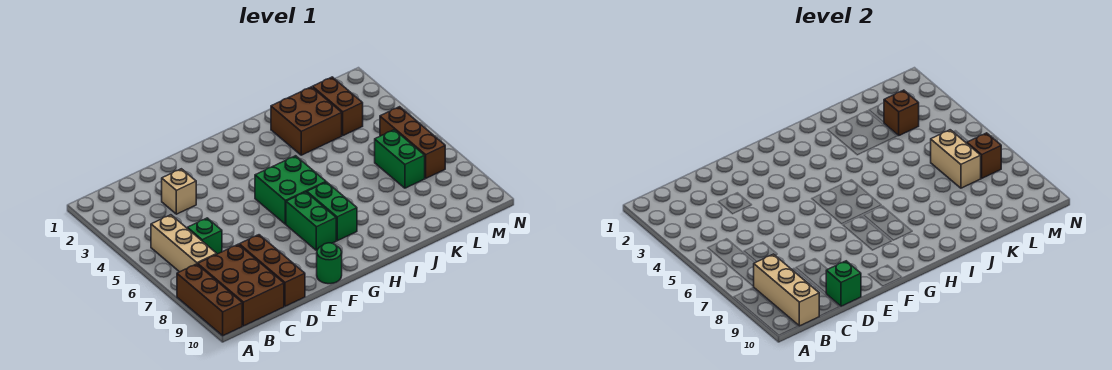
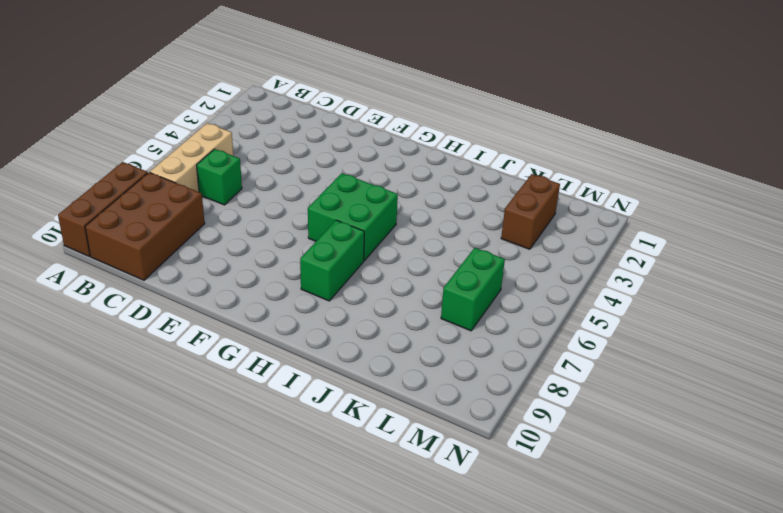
none -> tan brick D3 level 1
none -> brown brick D8:D10 level 1
none -> green round brick F10 level 1

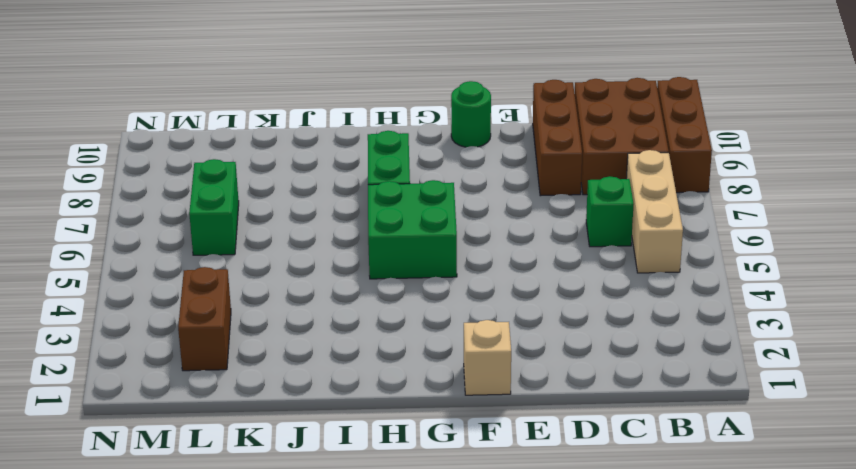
tan brick F1 level 1 -> tan brick D3 level 1
none -> green brick G7:G8 level 1
none -> brown brick J2:K3 level 1
none -> brown brick M5:M7 level 1

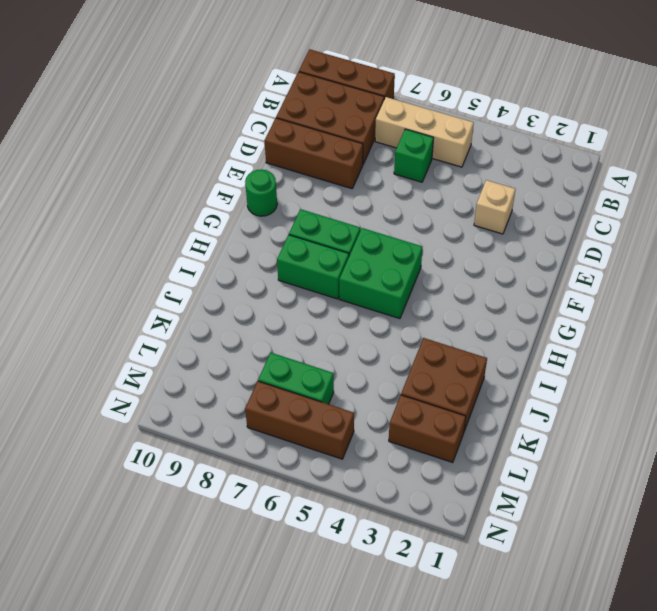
none -> tan brick B8:B10 level 2
none -> green brick D10 level 2
none -> brown brick L3 level 2

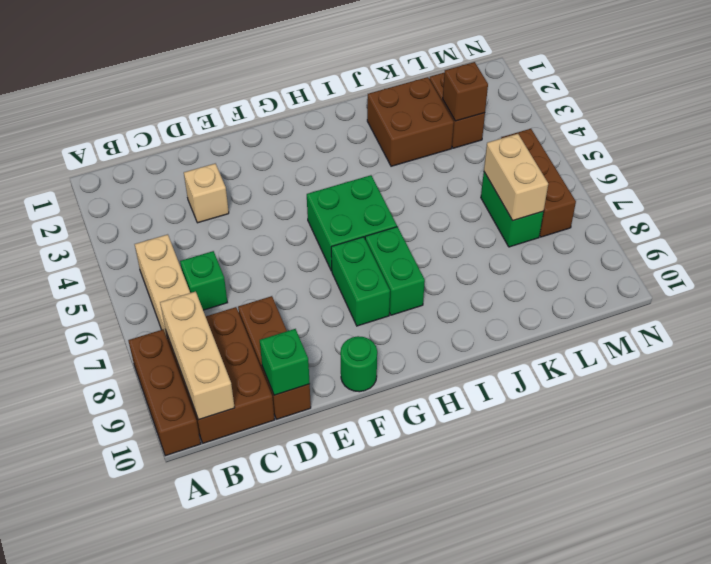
none -> brown brick M7 level 2

